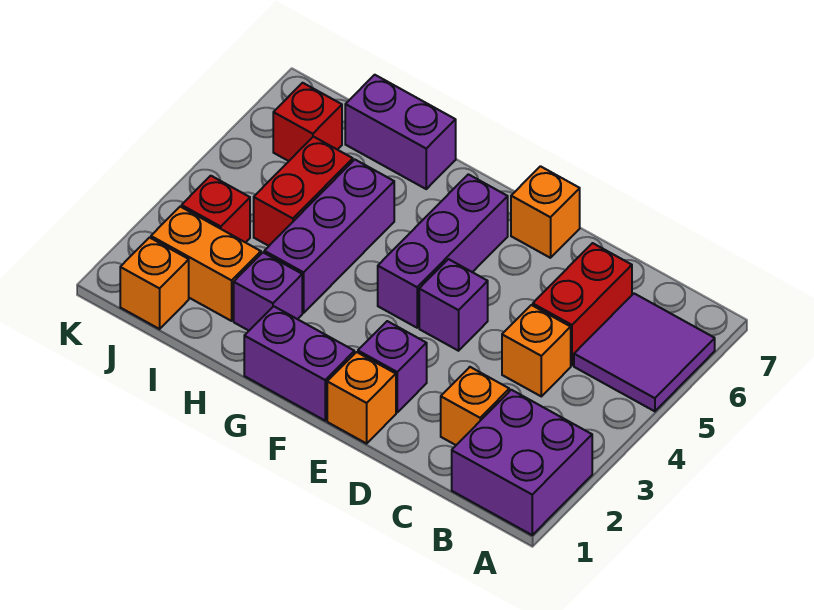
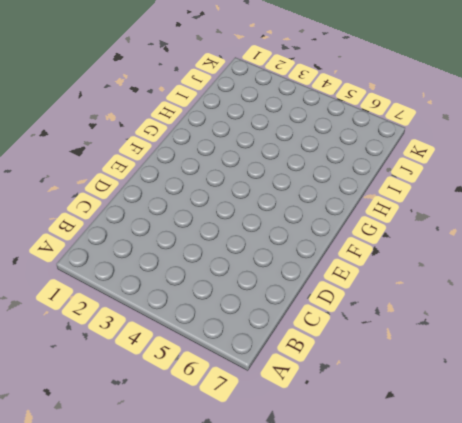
none -> purple brick A1:B2 level 1
none -> purple tile A5:B6 level 1
none -> orange brick C2 level 1

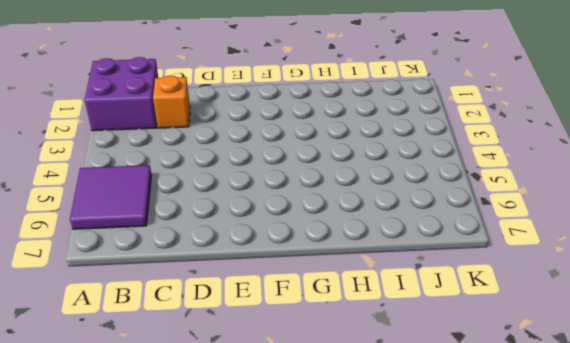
none -> orange brick C4 level 1
none -> red brick C5:C6 level 1
none -> orange brick E1 level 1

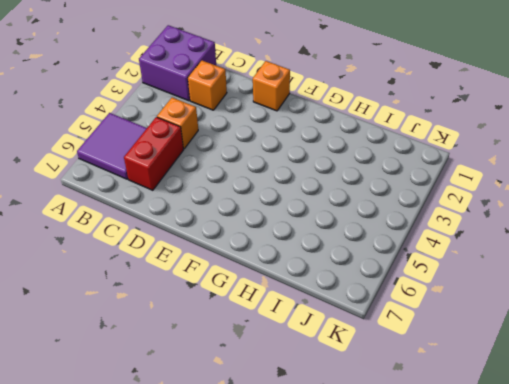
none -> purple brick E2 level 1
none -> purple brick E4 level 1
none -> orange brick E7 level 1

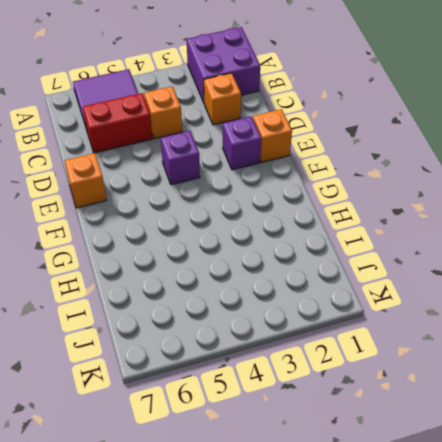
none -> purple brick F1:G1 level 1
none -> purple brick F4:F6 level 1
none -> purple brick H2 level 1

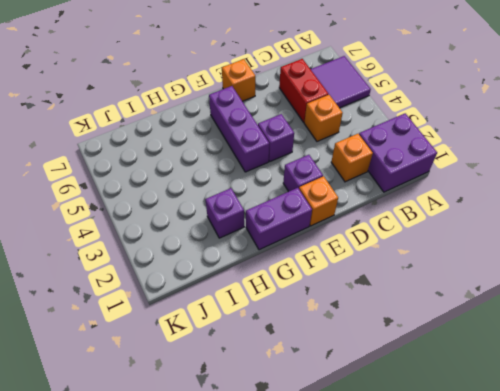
none -> purple brick H3:H5 level 1
none -> purple brick H7:I7 level 1
none -> orange brick I2:J2 level 1

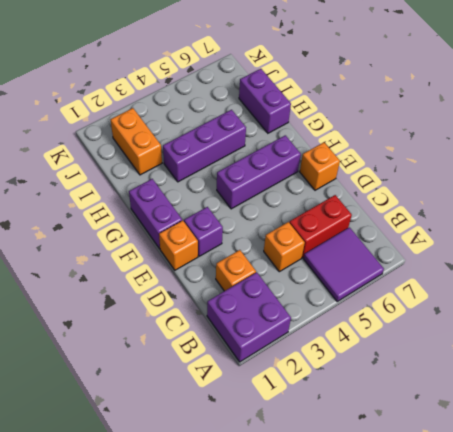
none -> purple brick E4 level 1
none -> purple brick H2 level 1
none -> red brick I4:I5 level 1

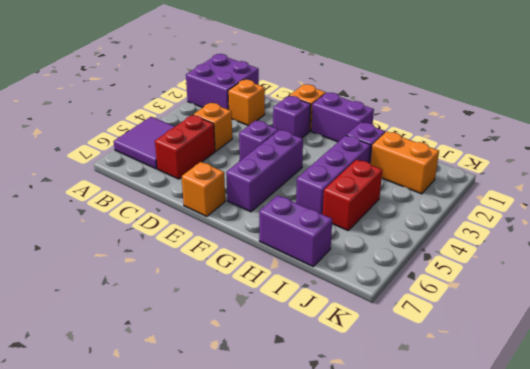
none -> orange brick J1 level 1
none -> red brick J3 level 1
none -> red brick J6 level 1

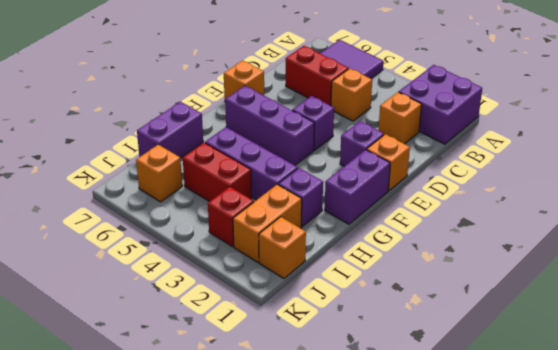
orange brick J6 level 1 -> red brick J6 level 1

